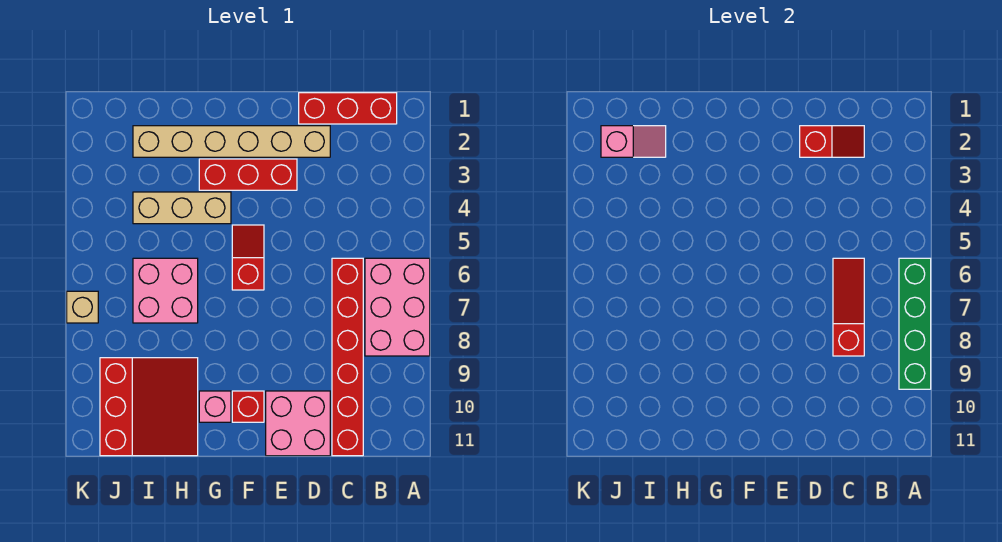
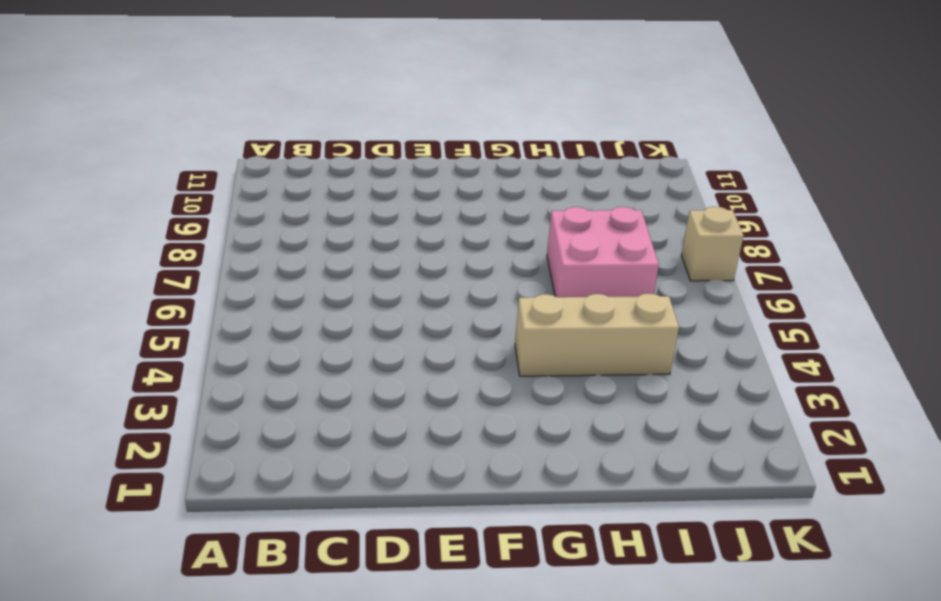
none -> pink brick A6:B8 level 1
none -> red brick B1:D1 level 1
none -> red brick C6:C11 level 1

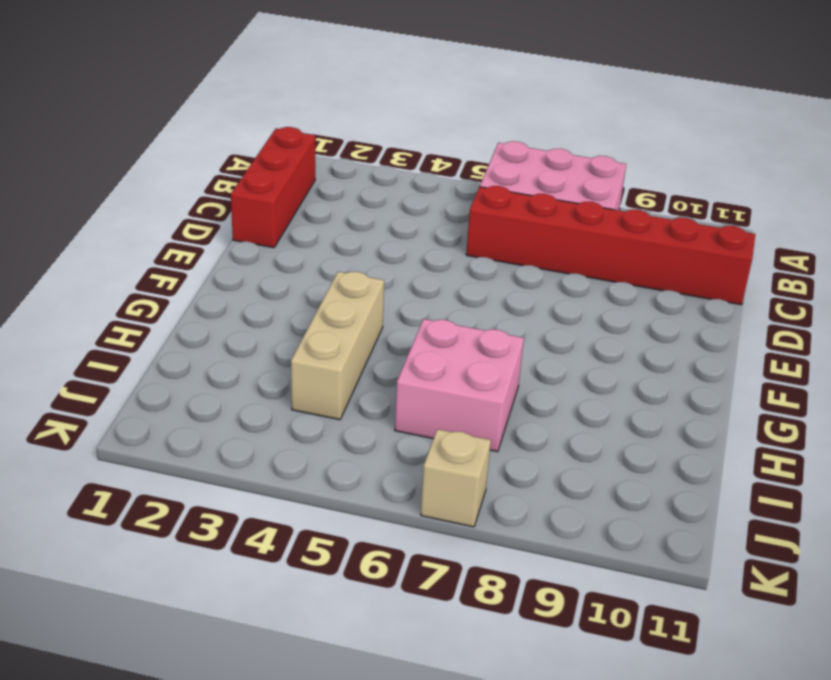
none -> tan brick D2:I2 level 1
none -> pink brick D10:E11 level 1
none -> red brick E3:G3 level 1

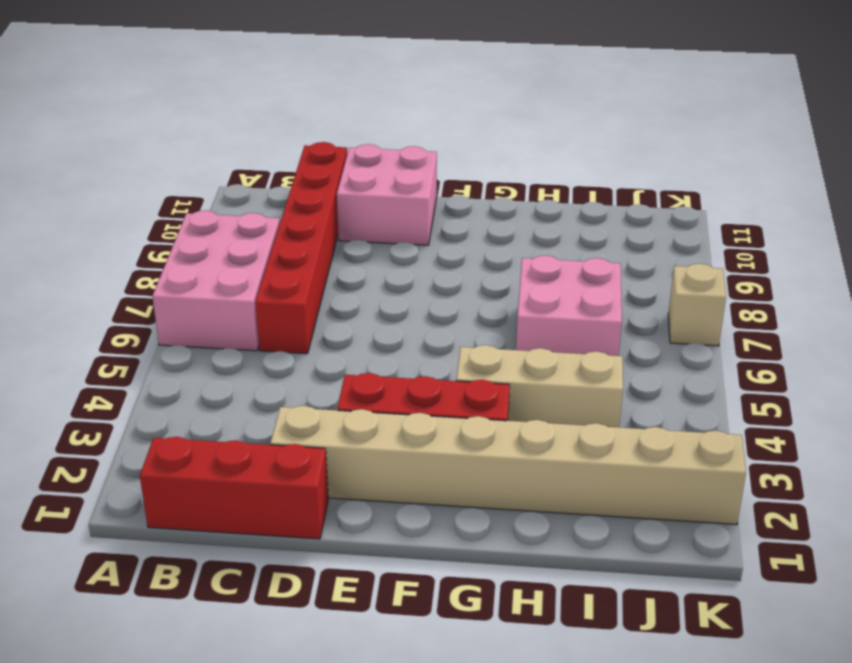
tan brick D2:K2 level 1 -> tan brick D2:I2 level 1
none -> red slope F5:F6 level 1 top 6
none -> red brick F10 level 1
none -> pink brick G10 level 1

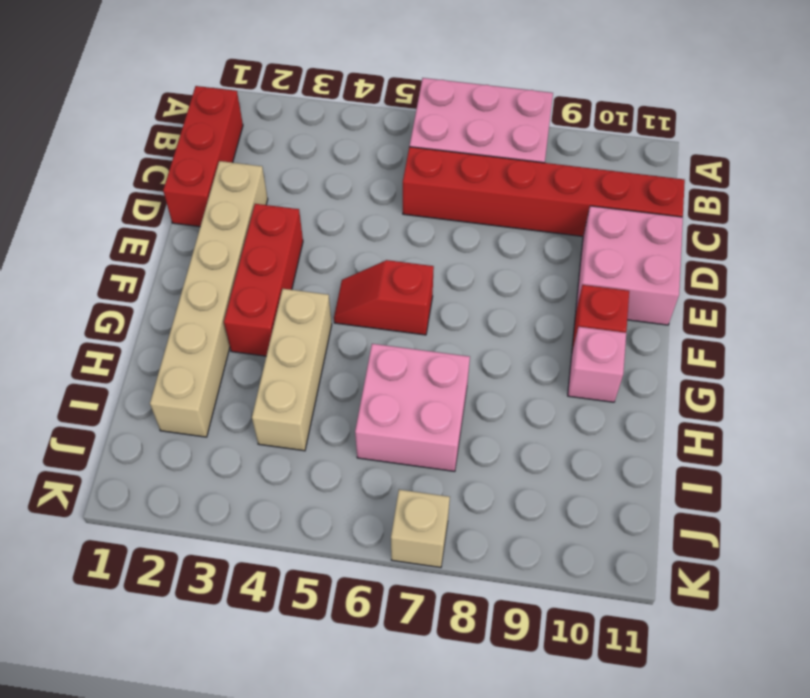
none -> red slope H9:J11 level 1 top J
none -> green brick A6:A9 level 2
none -> red slope C2:D2 level 2 top D

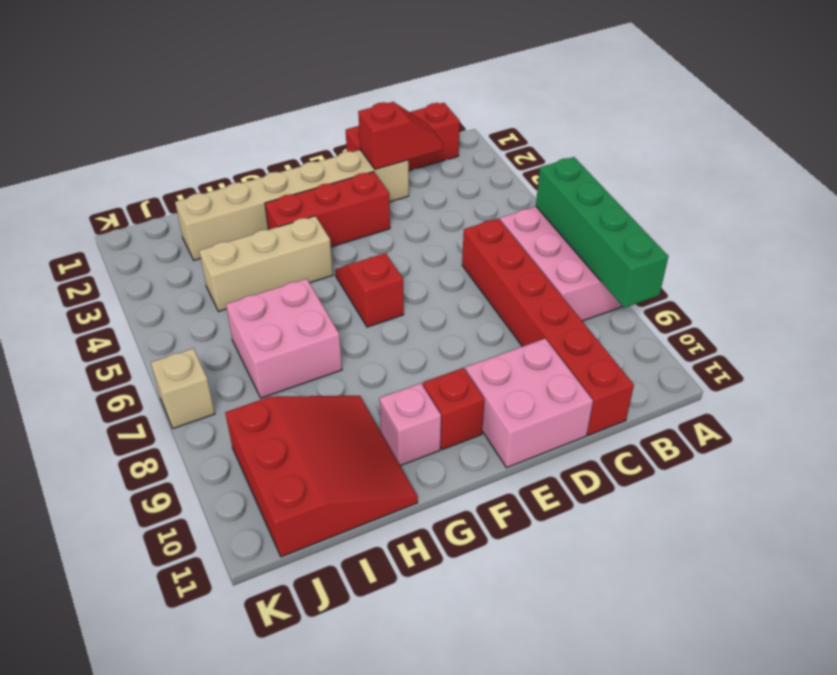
none -> red slope C6:C8 level 2 top 8
none -> pink slope I2:J2 level 2 top J

